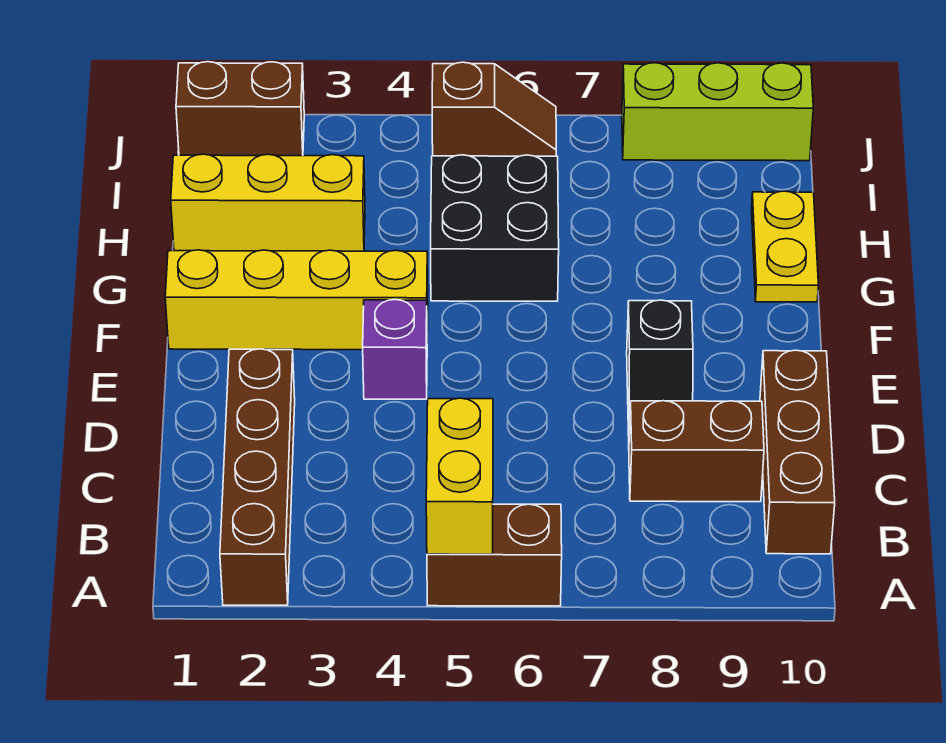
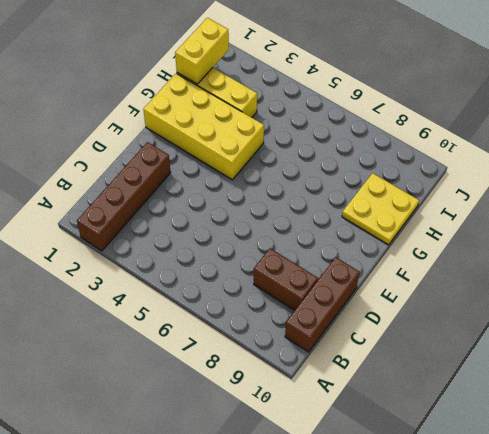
yellow brick F1:G4 level 1 -> yellow brick F1:F4 level 1
yellow plate G9:H10 level 1 -> yellow plate G10:H10 level 1
yellow brick H1:I1 level 2 -> yellow brick A5:B5 level 2
none -> brown brick A5:A6 level 1
none -> black slope D8:E8 level 1 top E
none -> purple brick E4 level 1

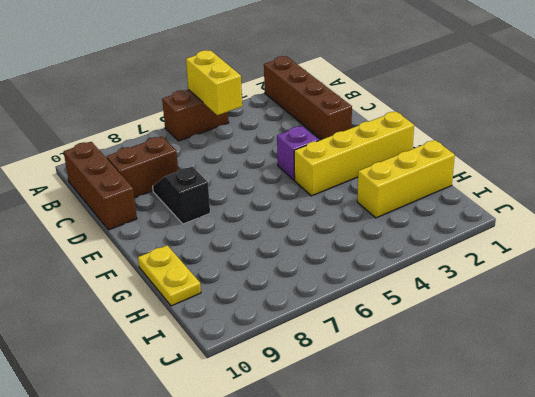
none -> black brick G5:H6 level 1
none -> brown brick J1:J2 level 1
none -> brown slope J5:J6 level 1 top 5

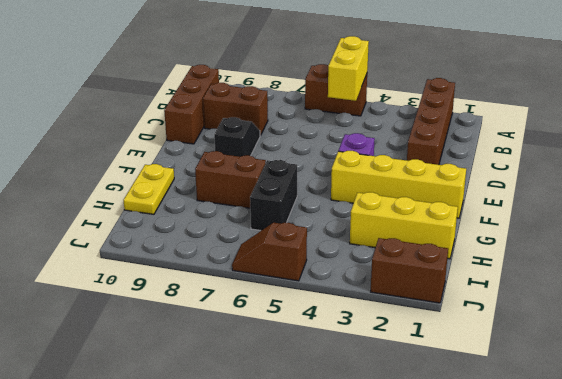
black brick G6:H6 level 1 -> black brick G5:H6 level 1
brown brick G7:G8 level 1 -> none
none -> lime brick J8:J10 level 1

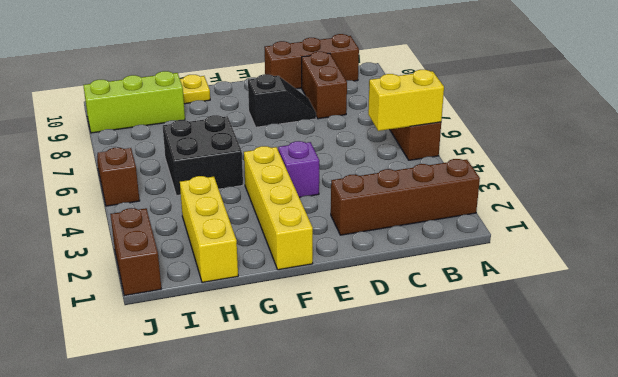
lime brick H9:J9 level 1 -> lime brick J8:J10 level 1

